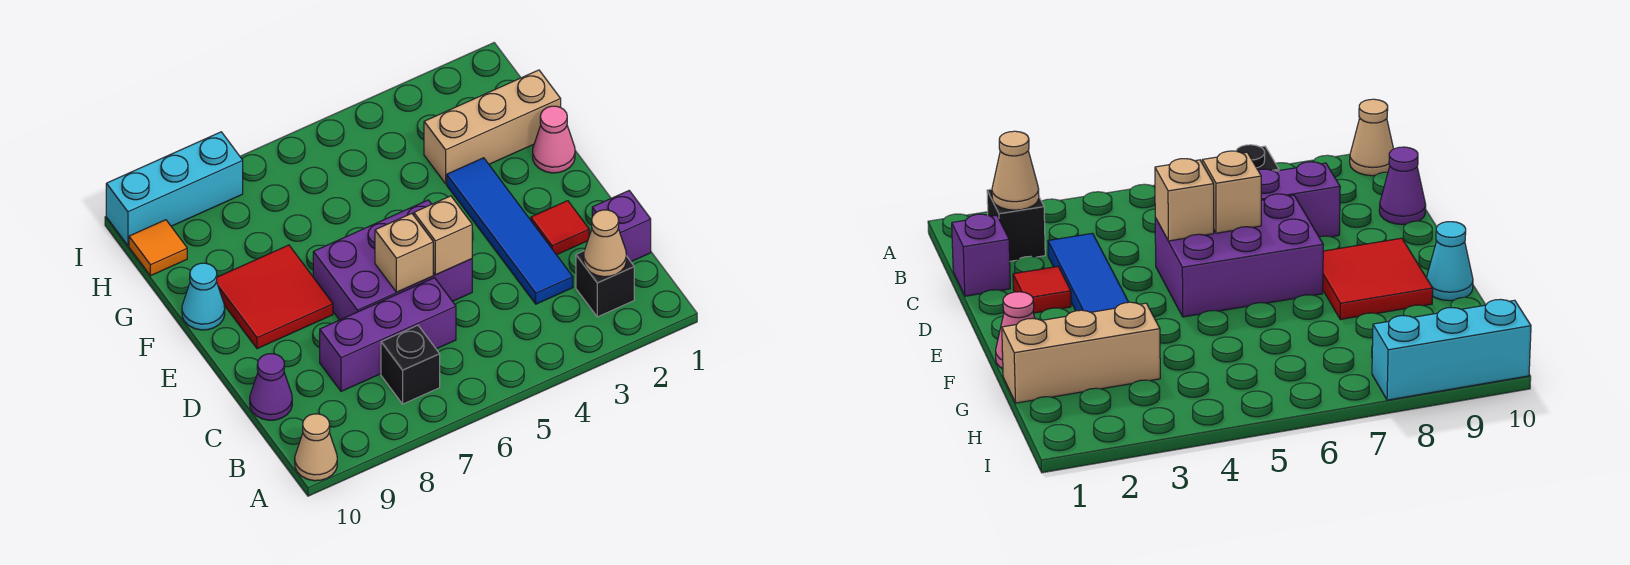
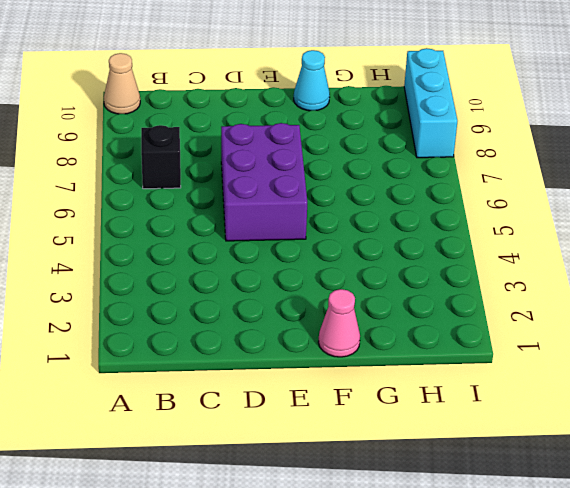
none -> black brick B2 level 1
none -> purple brick C1 level 1
none -> blue tile C3:F3 level 1

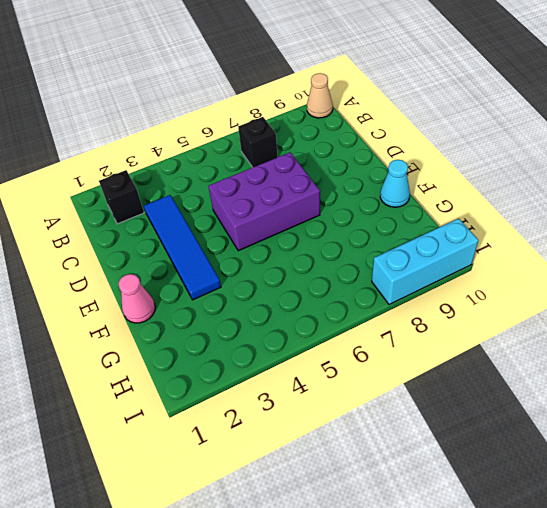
none -> purple brick C1 level 1
none -> purple brick C6:C8 level 1
none -> purple cone C10 level 1

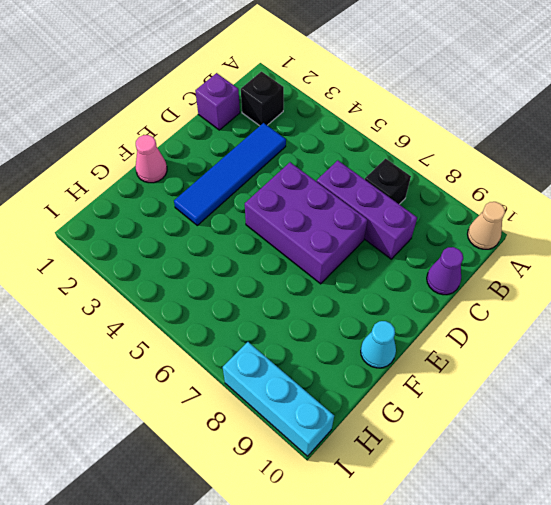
none -> red tile D2 level 1
none -> red tile E8:F9 level 1
none -> tan brick G1:G3 level 1

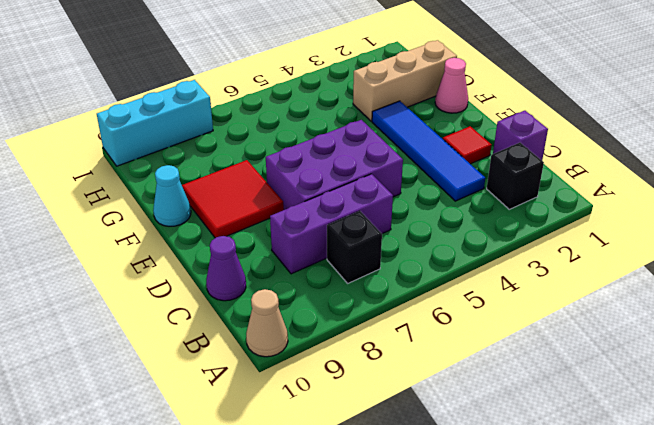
none -> orange tile H10 level 1
none -> tan cone B2 level 2
none -> tan brick D5 level 2

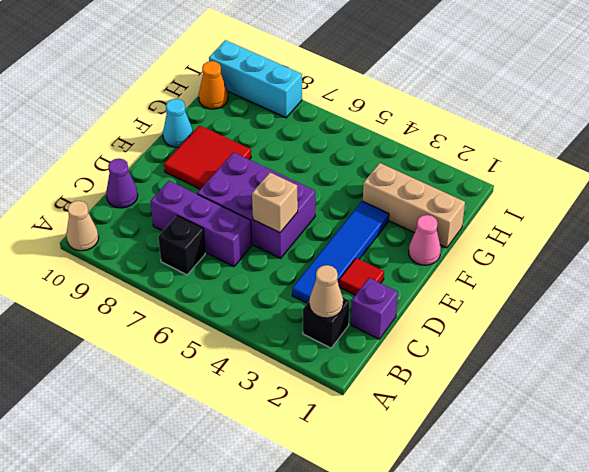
orange cone H10 level 1 -> orange tile H10 level 1
none -> tan brick D6 level 2

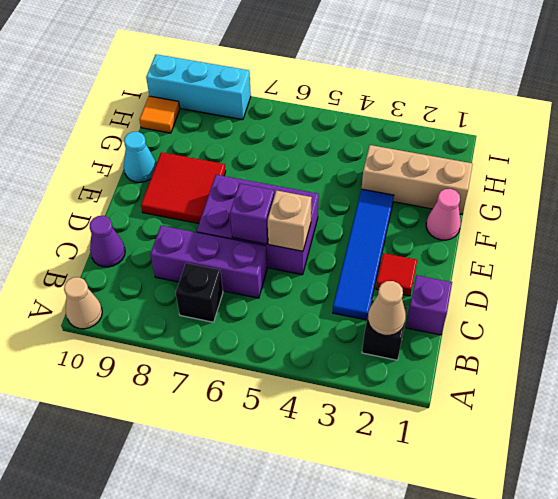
purple brick D6 level 2 -> tan brick D6 level 2

